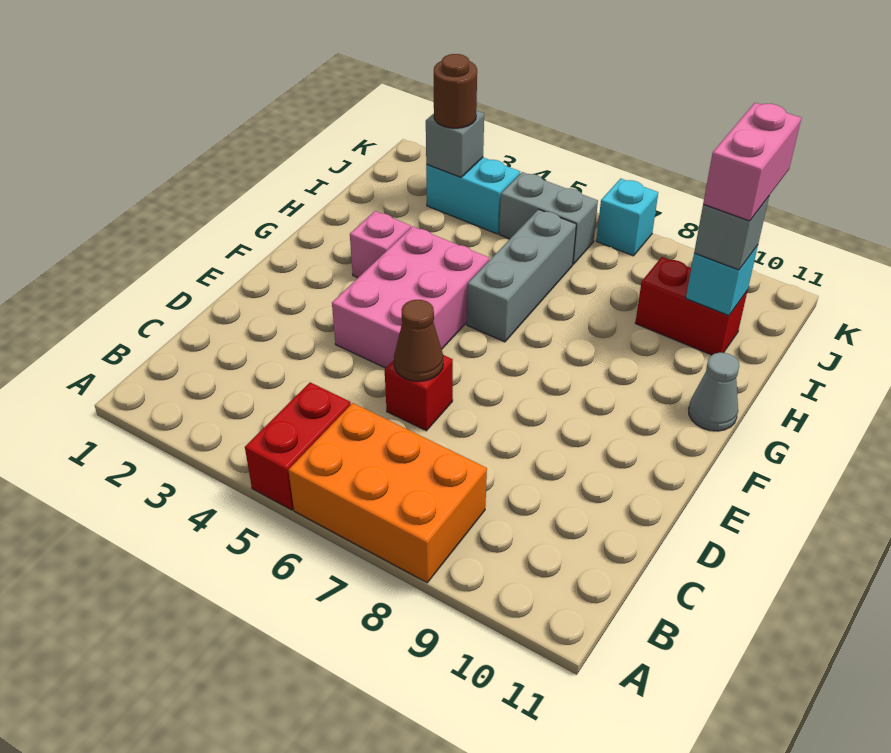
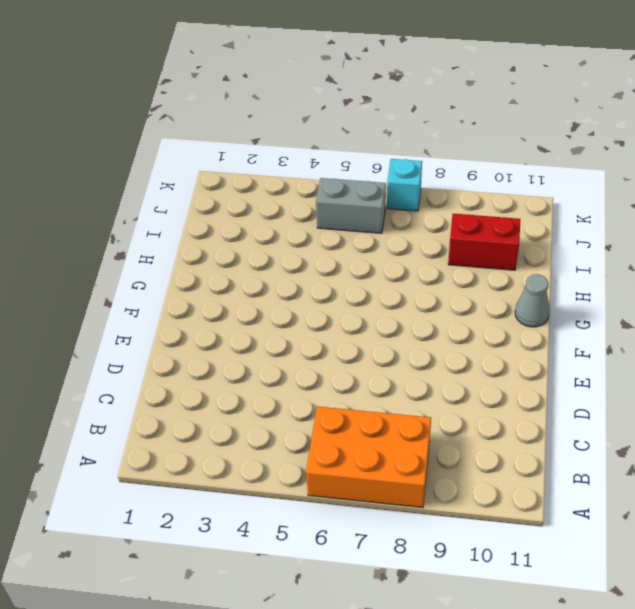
none -> red brick A5:B5 level 1
none -> red brick D6 level 1
none -> pink brick E4:G5 level 1

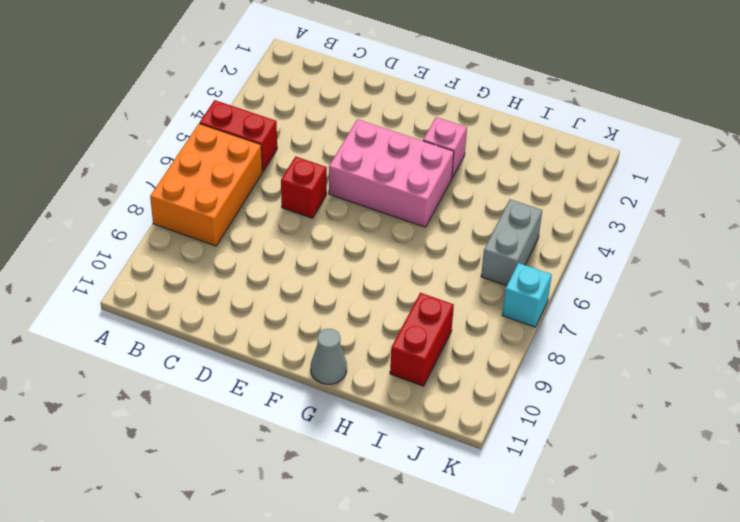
none -> grey brick G6:I6 level 1
none -> cyan brick J3:J4 level 1
none -> brown cone D6 level 2

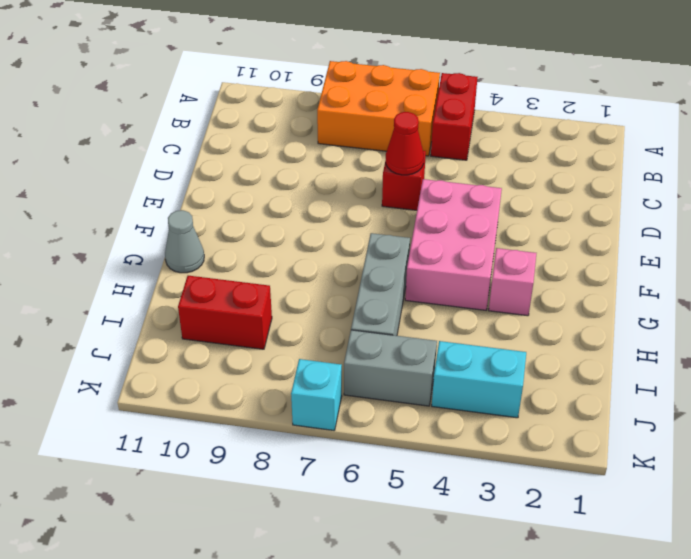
red cone D6 level 2 -> brown cone D6 level 2
none -> cyan brick I10 level 2
none -> grey brick J3 level 2
none -> grey brick I10 level 3

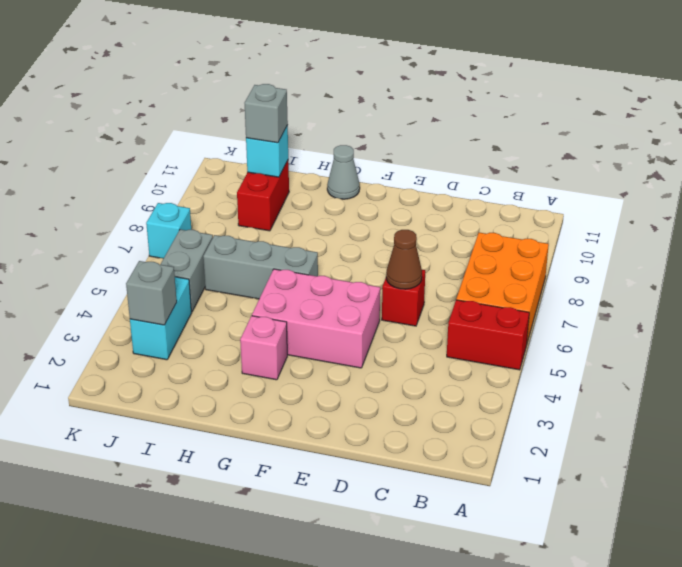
none -> brown round brick J3 level 3
none -> pink brick I10:J10 level 4

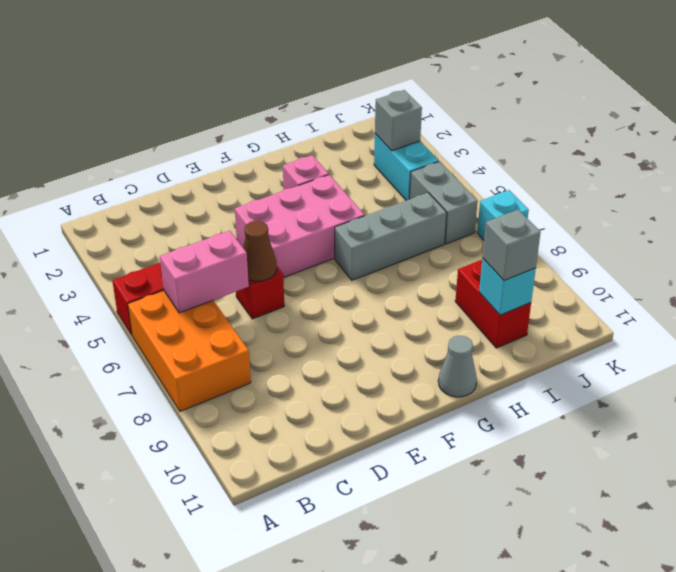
pink brick B6:C6 level 2 -> pink brick I10:J10 level 4
none -> brown round brick J3 level 3

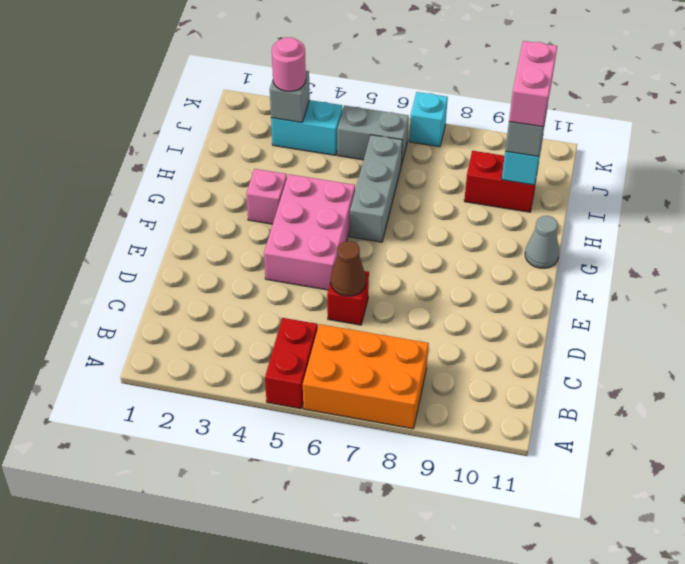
pink round brick J3 level 3 -> brown round brick J3 level 3

